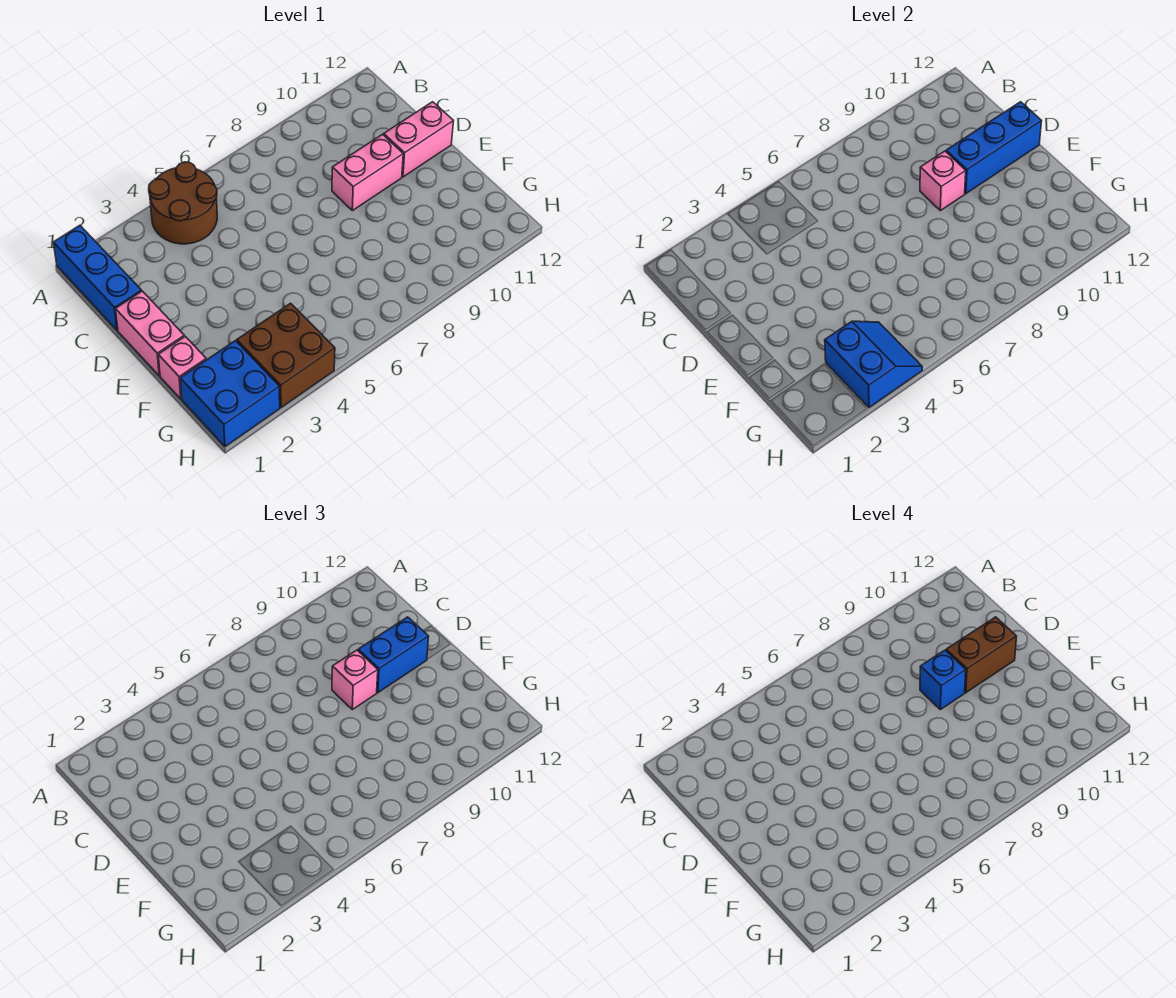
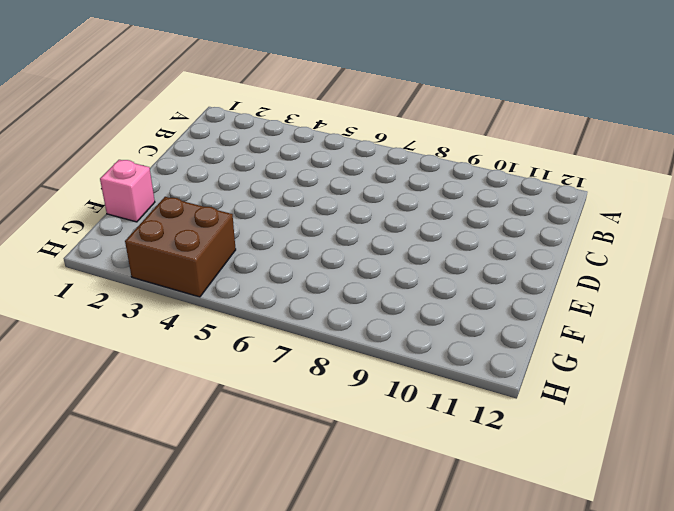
none -> blue brick A1:C1 level 1
none -> brown round brick A4:B5 level 1
none -> pink brick D1:E1 level 1

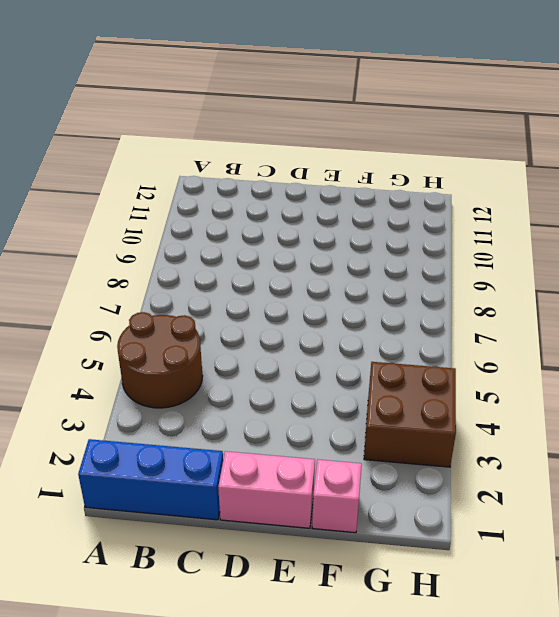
none -> pink brick D9:D10 level 1
none -> pink brick D11:D12 level 1
none -> blue brick G1:H2 level 1

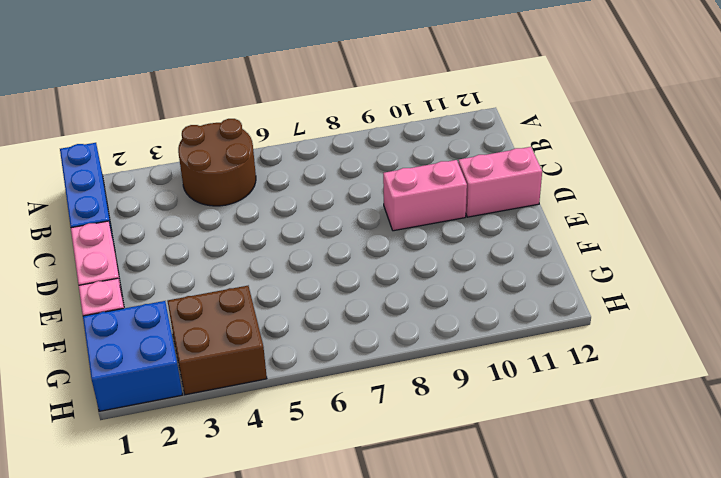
none -> pink brick D9 level 2
none -> blue brick D10:D12 level 2
none -> blue slope G3:H4 level 2 top 3

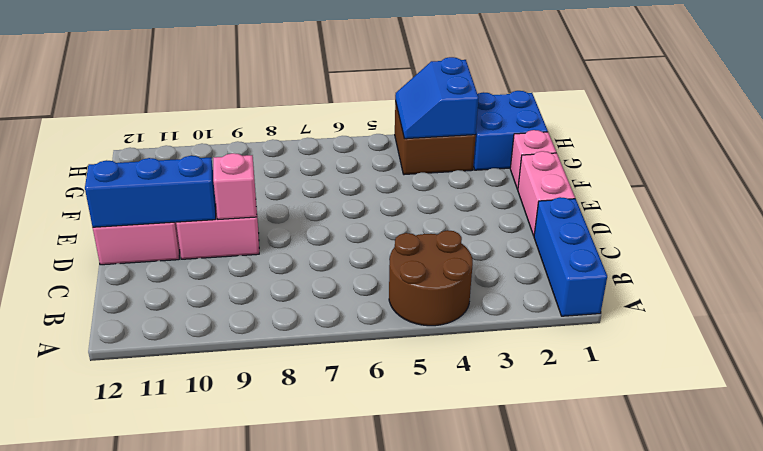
none -> pink brick D9 level 3
none -> blue brick D10:D11 level 3
none -> blue brick D9 level 4

